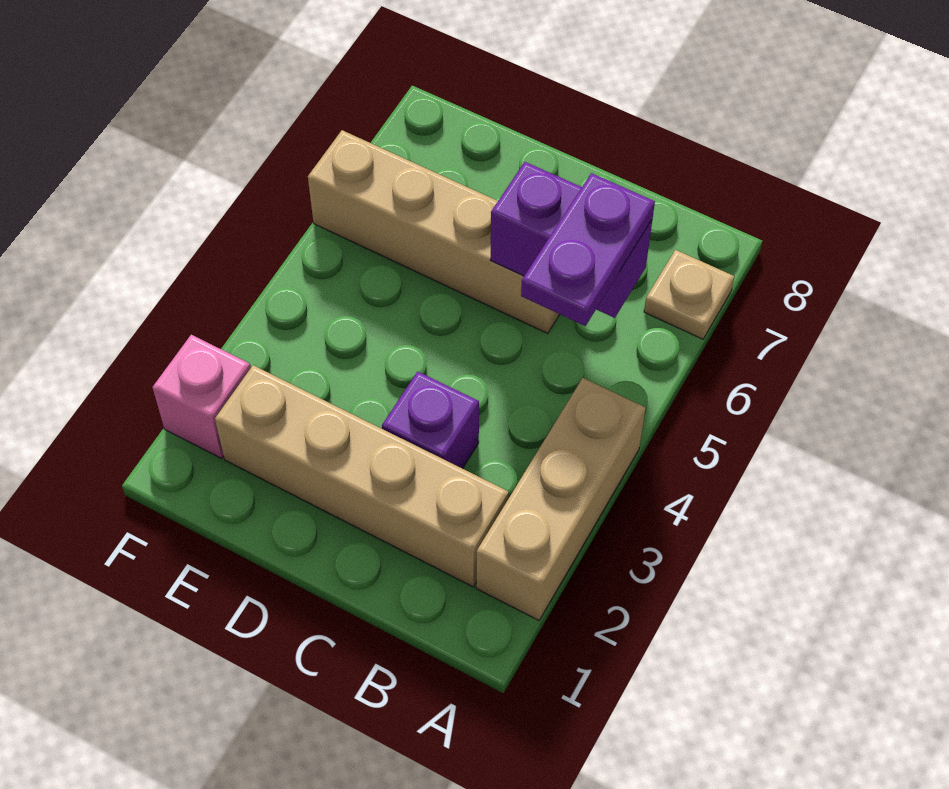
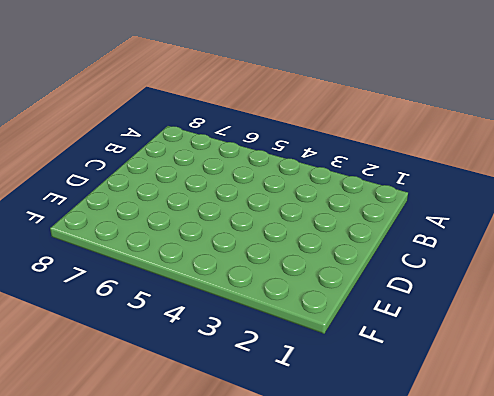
none -> tan brick A2:A4 level 1
none -> tan plate A7 level 1

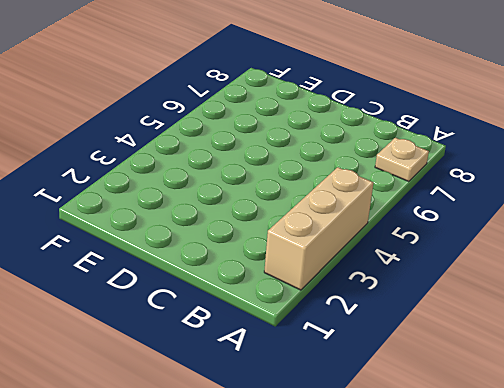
none -> tan brick B2:E2 level 1
none -> purple brick C3 level 1

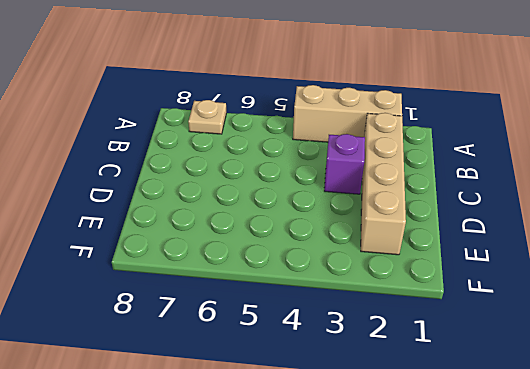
none -> tan brick C6:F6 level 1
none -> pink brick F2 level 1

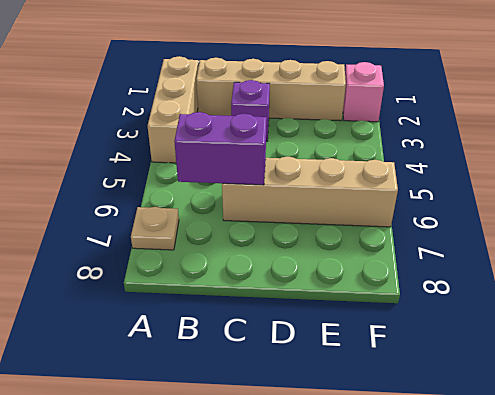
none -> purple plate B5:B6 level 3

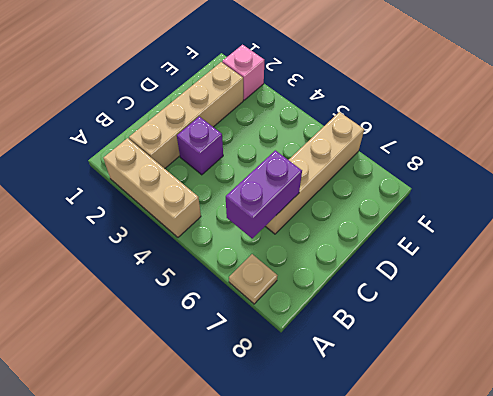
none -> purple plate B5:B6 level 3

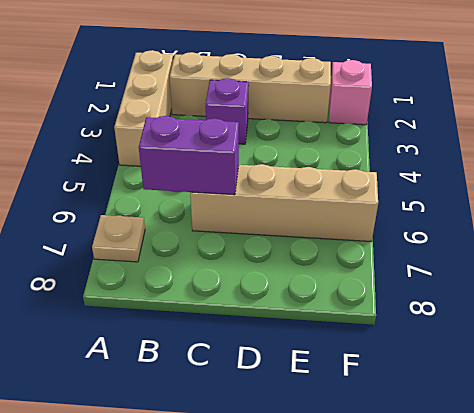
none -> purple plate B5:B6 level 3

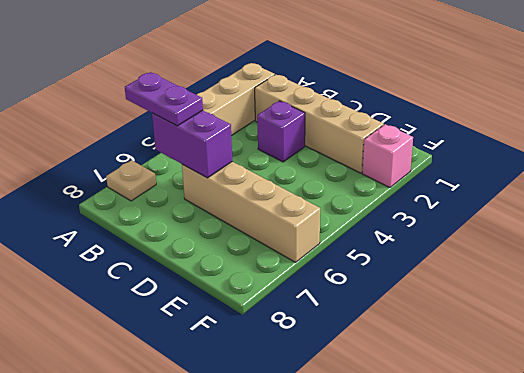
purple plate A6:B6 level 3 -> purple plate B5:B6 level 3

